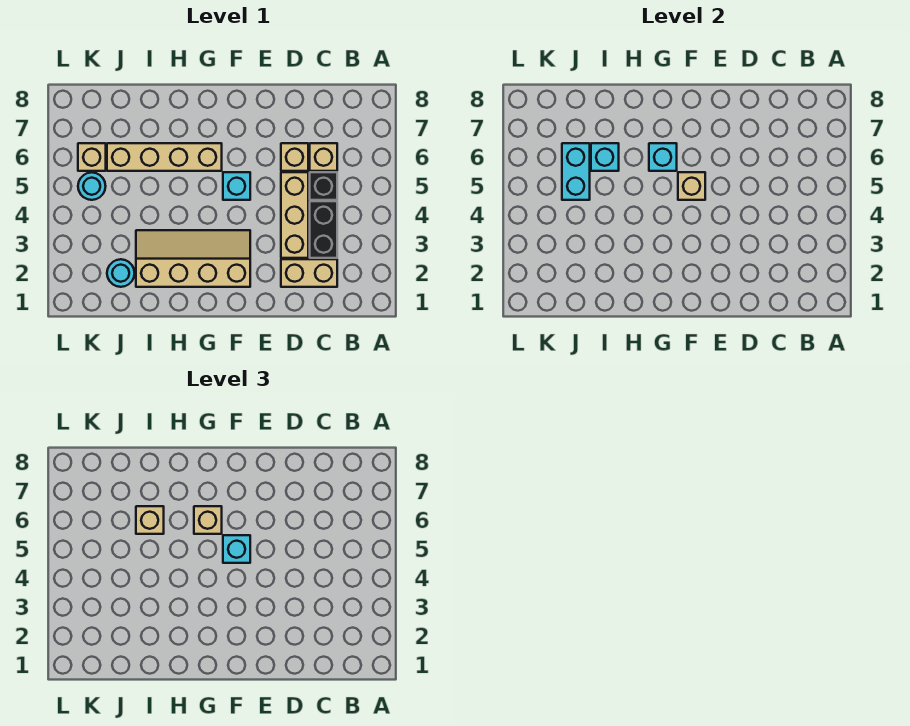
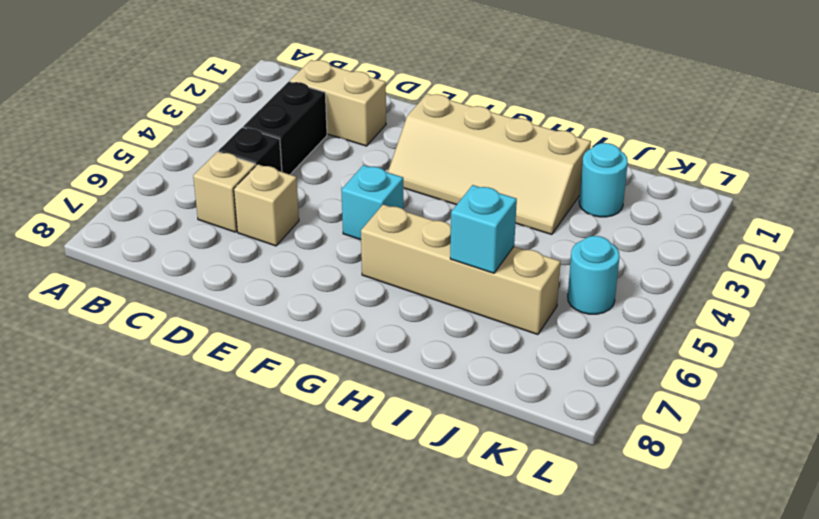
none -> tan brick D3:D5 level 1
none -> tan brick K6 level 1
none -> tan brick F5 level 2

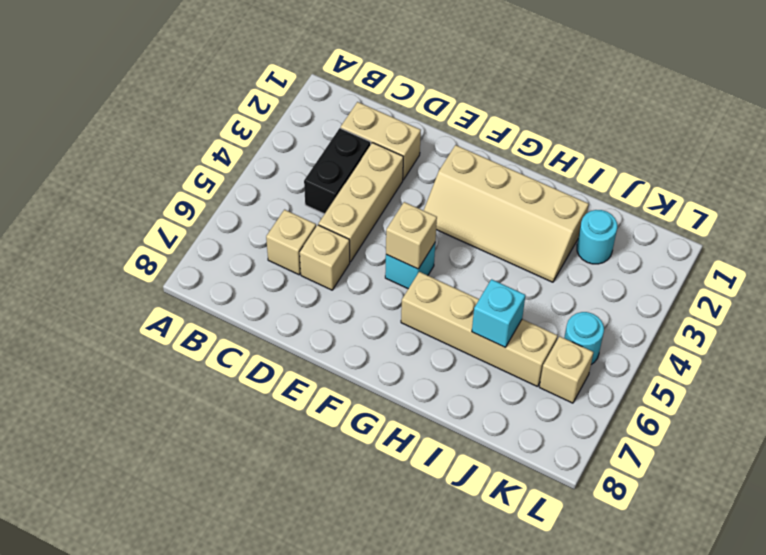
none -> black brick C5 level 1
none -> cyan brick G6 level 2
none -> cyan brick J5:J6 level 2

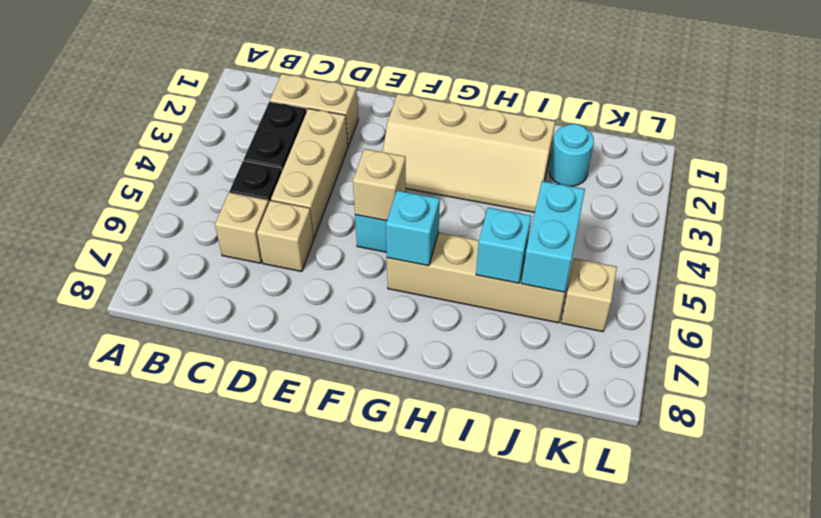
none -> cyan round brick K5 level 1
none -> cyan brick F5 level 3
none -> tan brick G6 level 3

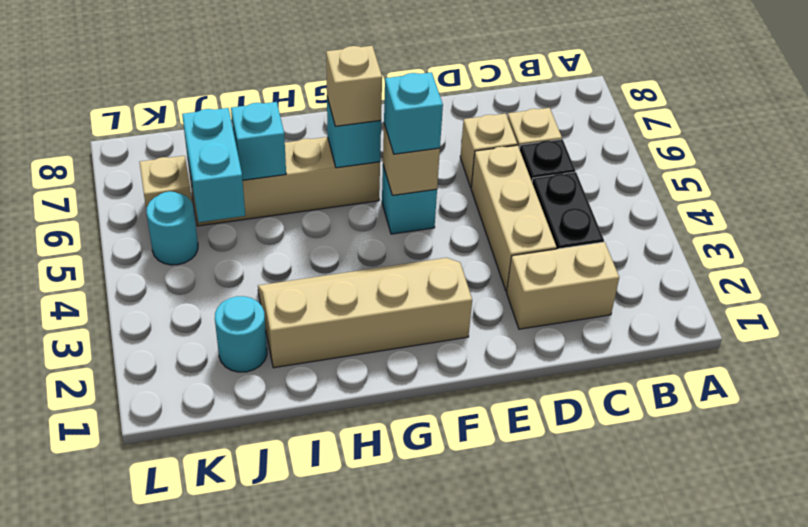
none -> tan brick I6 level 3

